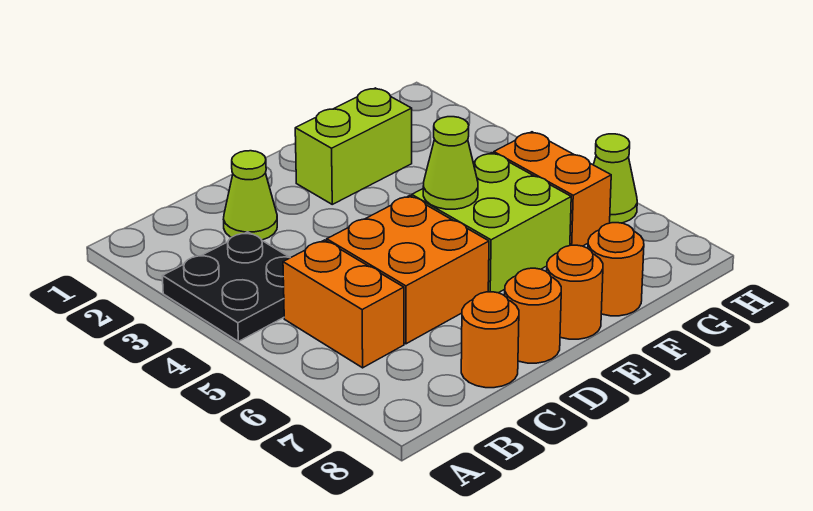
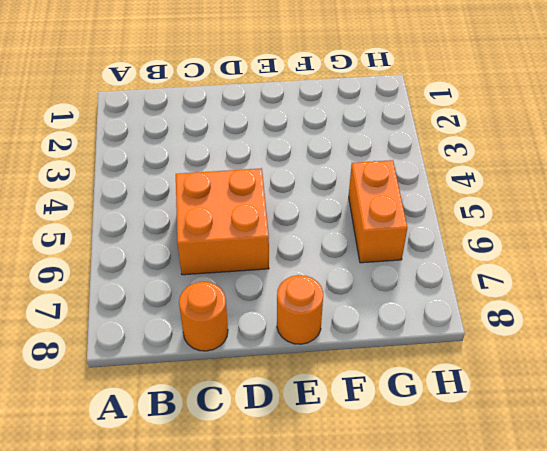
none -> black plate A3:B4 level 1
none -> orange brick B5:B6 level 1
none -> lime cone C2 level 1

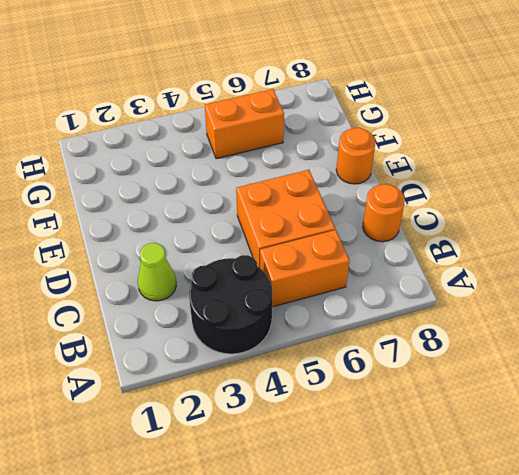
black round brick A3:B4 level 1 -> black plate A3:B4 level 1
none -> orange round brick D8 level 1
none -> lime brick E2:F2 level 1
none -> lime brick E5:F6 level 1

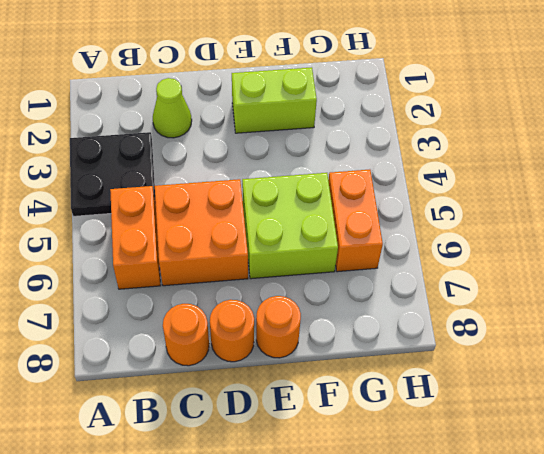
none -> orange round brick F8 level 1
none -> lime cone H6 level 1
none -> lime cone E5 level 2

